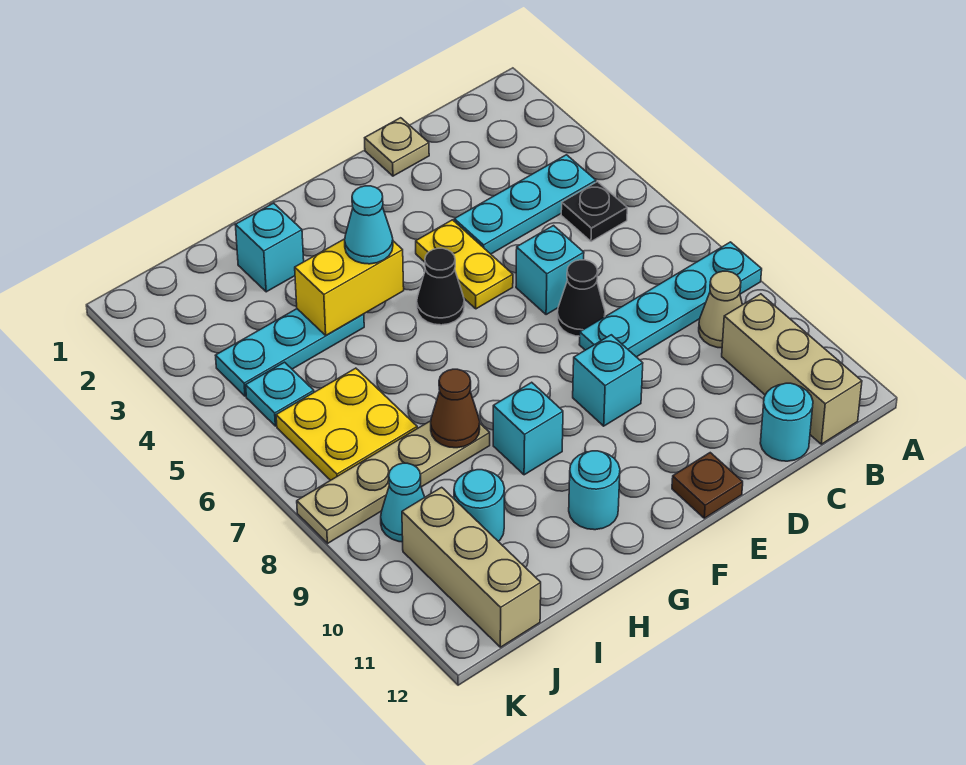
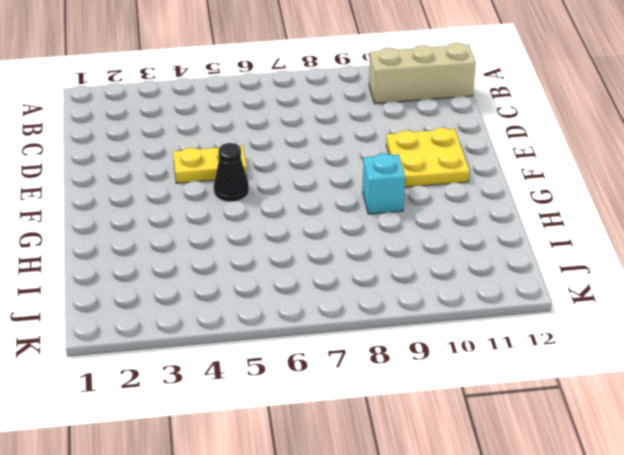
yellow plate E10:F11 level 1 -> yellow plate I6:J7 level 1
none -> cyan plate A8:D8 level 1
none -> cyan plate B4:D4 level 1
none -> black plate B5 level 1

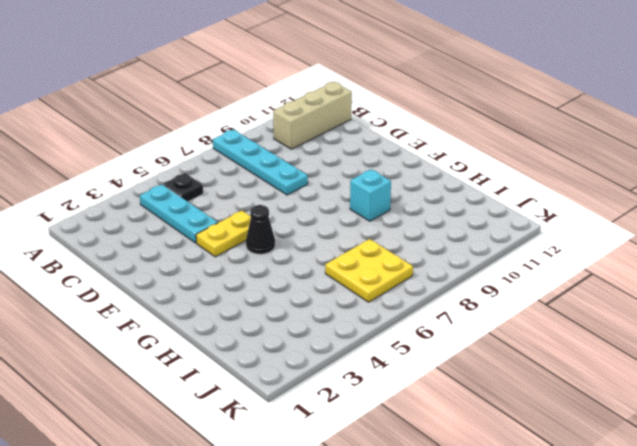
none -> tan cone B9 level 1
none -> cyan round brick C12 level 1
none -> tan plate D1 level 1

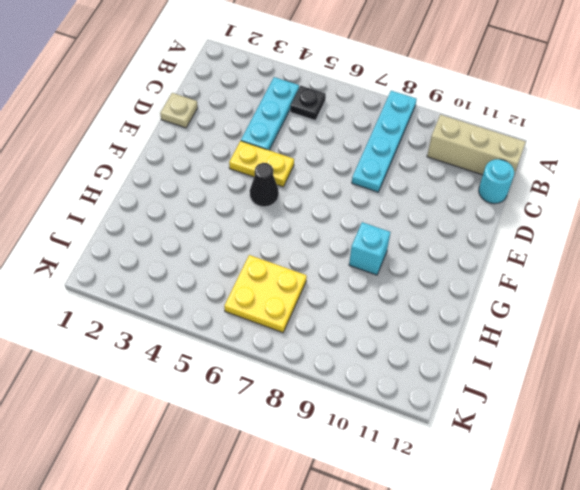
none -> tan cone B9 level 1
none -> cyan brick D6 level 1
none -> black cone D7 level 1

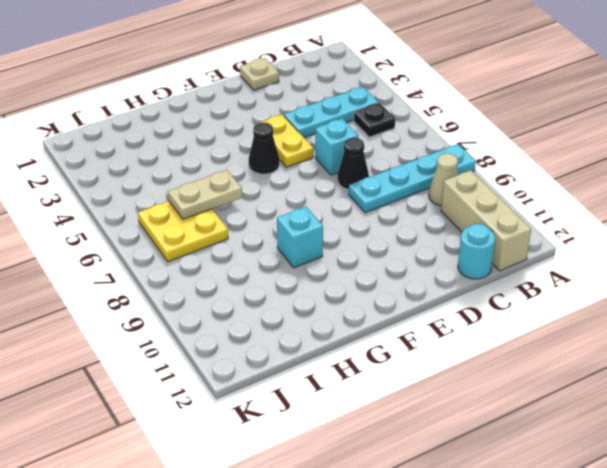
tan plate H6:I6 level 2 -> none
none -> cyan brick E9 level 1
none -> brown plate E12 level 1
none -> cyan round brick G11 level 1

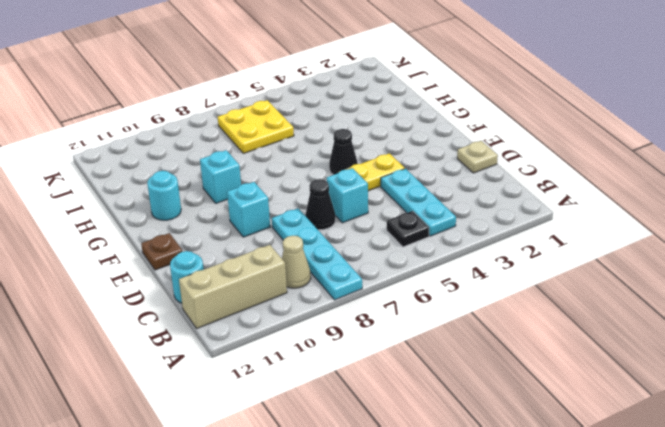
none -> cyan brick H2 level 1
none -> cyan plate H4:J4 level 1
none -> tan plate H8:K8 level 1

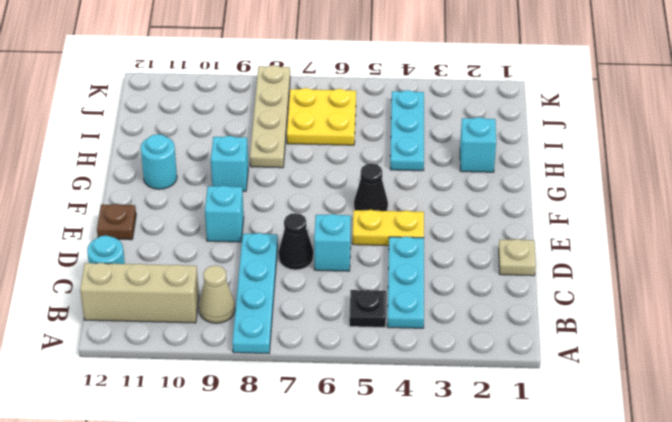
none -> cyan round brick I10 level 1
none -> cyan plate J5 level 1
none -> cyan cone J9 level 1

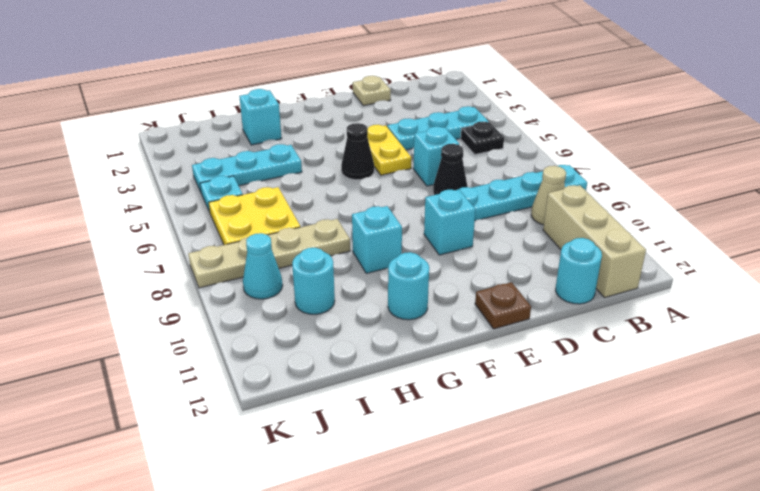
none -> tan brick J10:J12 level 1
none -> yellow brick G4:H4 level 2
none -> brown cone H8 level 2

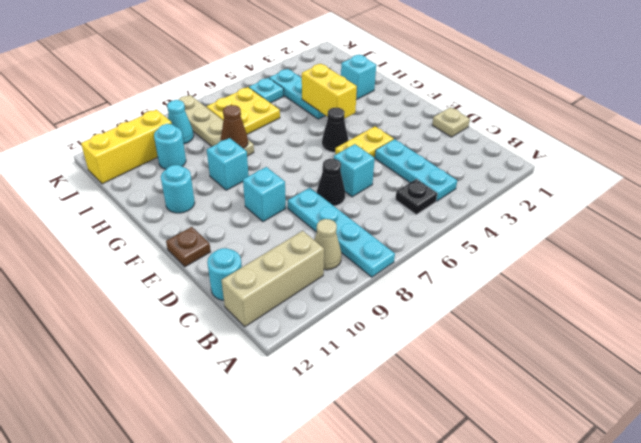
yellow brick J10:J12 level 1 -> tan brick J10:J12 level 1
none -> cyan cone G4 level 3

